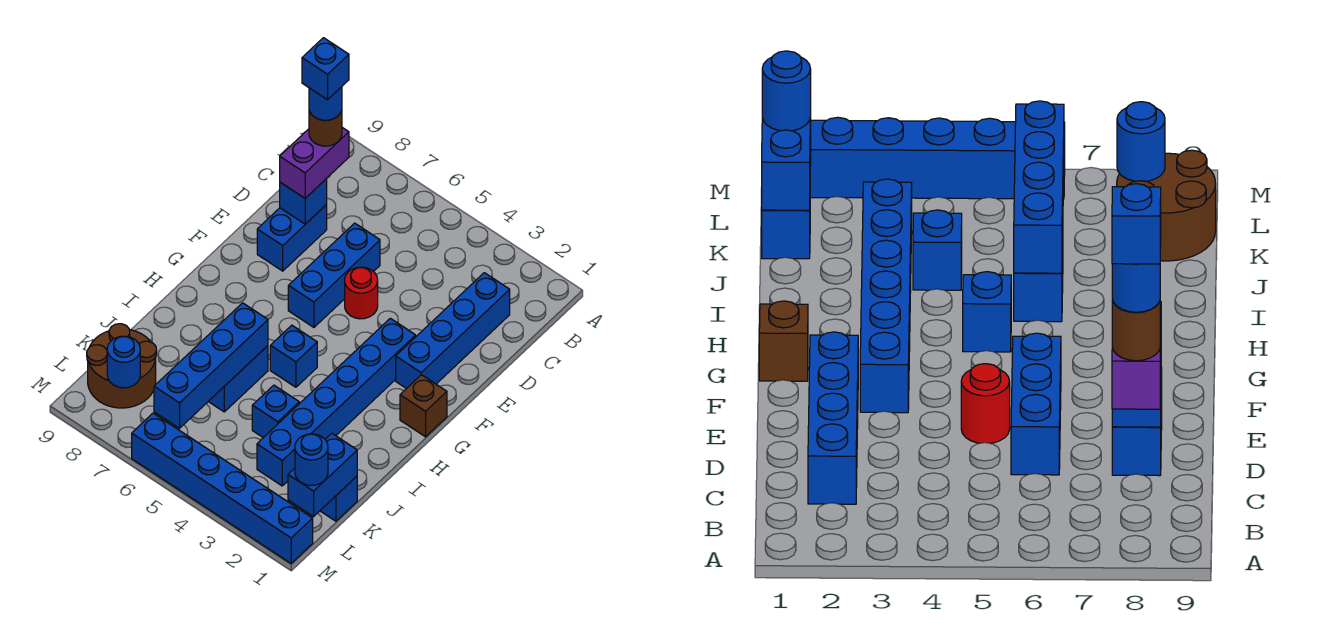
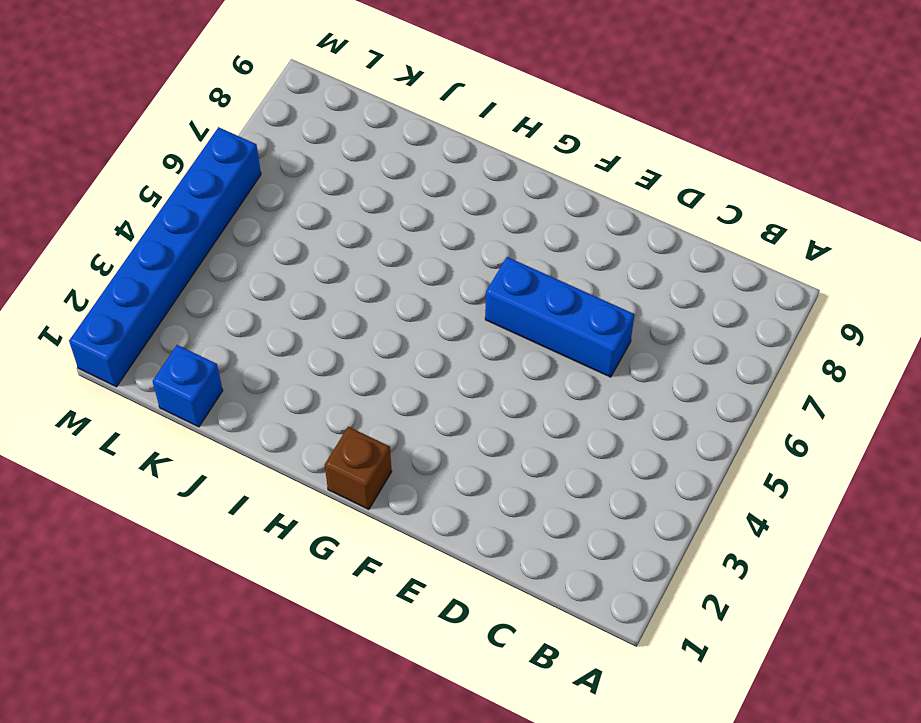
none -> blue brick C2:F2 level 1
none -> blue brick D8:E8 level 1
none -> red round brick E5 level 1

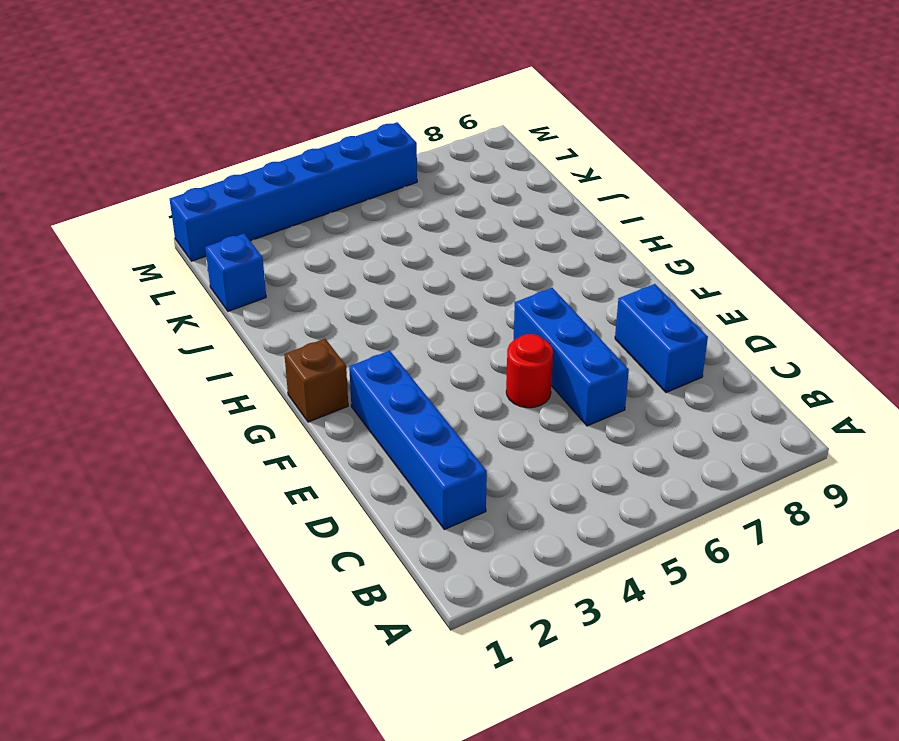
none -> blue brick F3:K3 level 1
none -> blue brick H5 level 1
none -> blue brick I6:J6 level 1

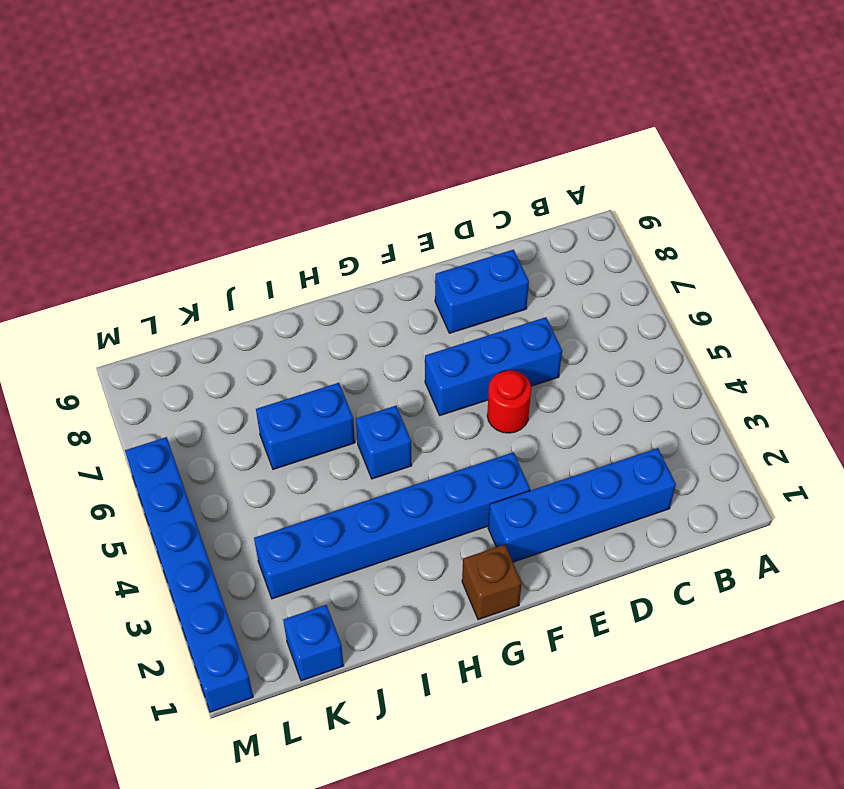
none -> blue brick J4 level 1
none -> brown round brick K8:L9 level 1
none -> blue brick D8 level 2

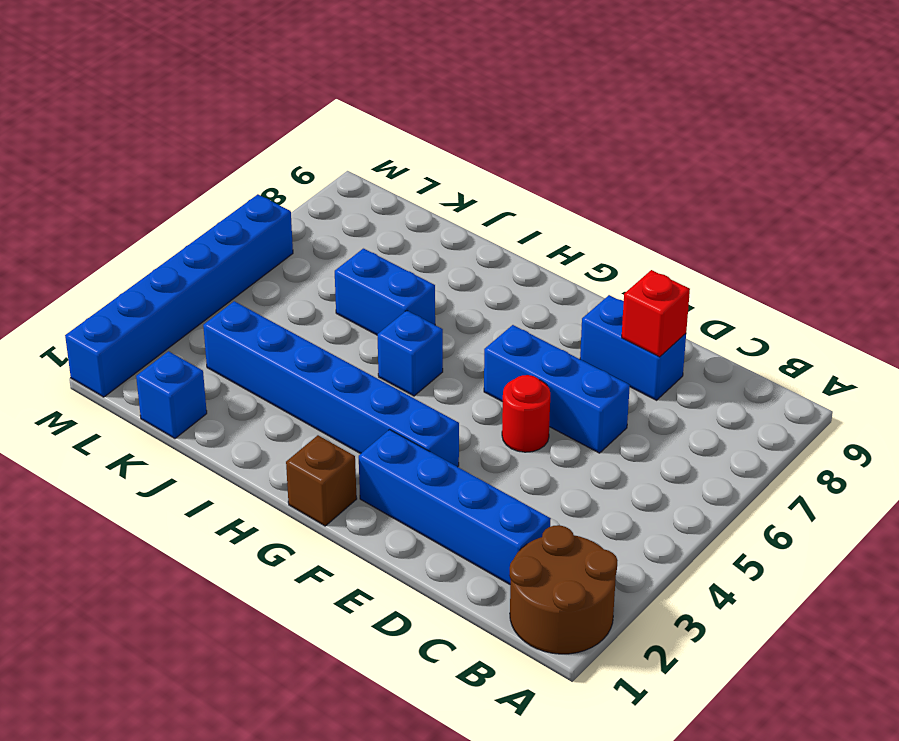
brown round brick A1:B2 level 1 -> brown round brick K8:L9 level 1
red brick D8 level 2 -> blue brick D8 level 2
none -> blue brick J4 level 1
none -> blue brick I6:L6 level 2
none -> blue brick K1:L1 level 2

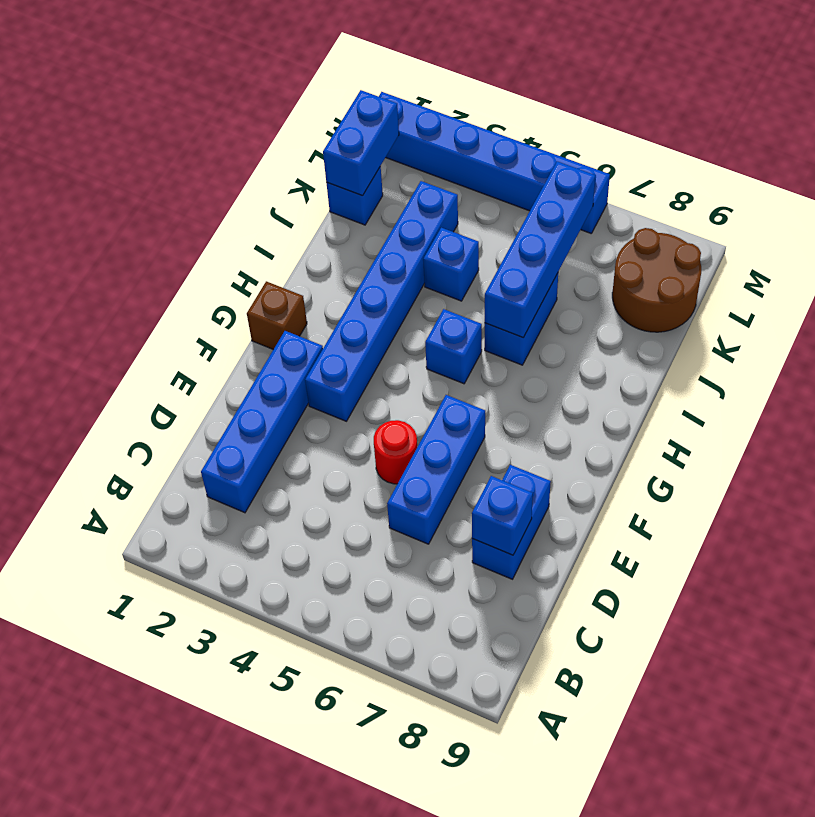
none -> blue round brick L8 level 2
none -> purple brick C8:D8 level 3
none -> blue round brick L1 level 3

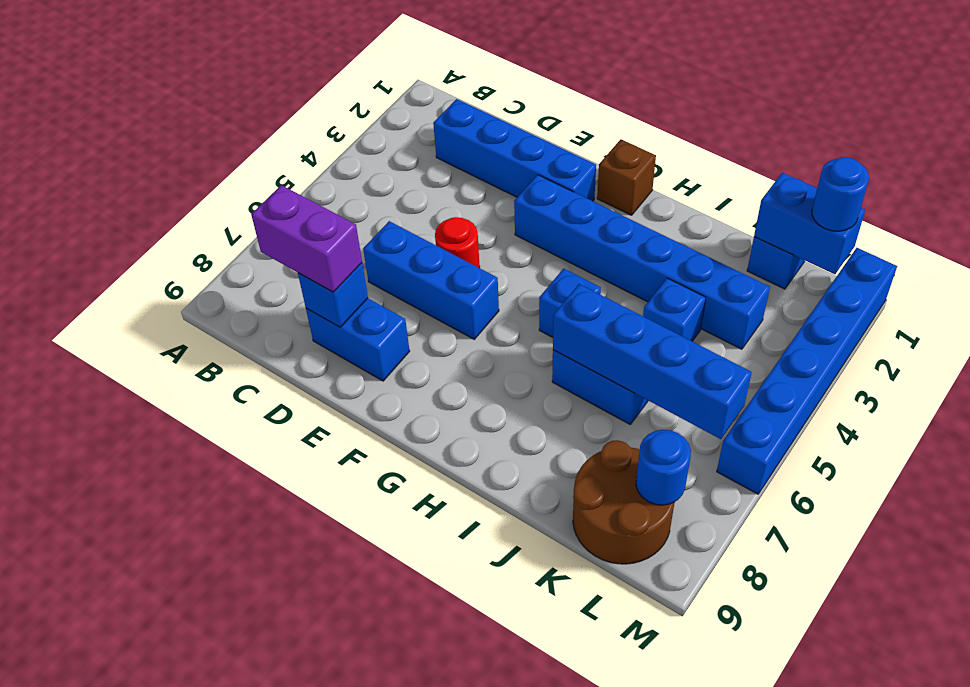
none -> brown round brick C8 level 4
none -> blue round brick C8 level 5
none -> blue brick C8 level 6

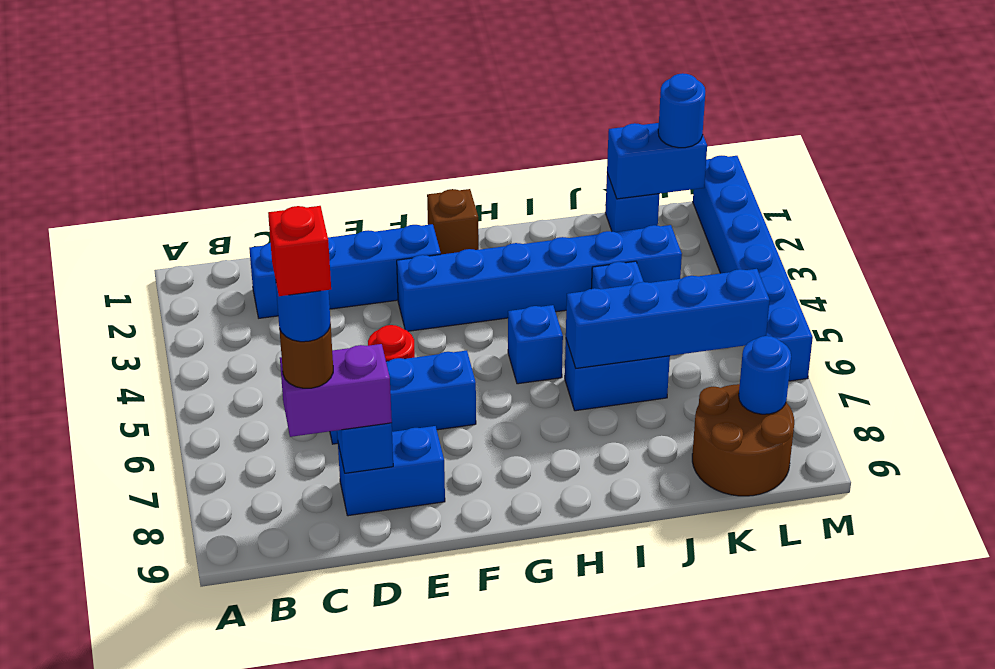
red brick C8 level 6 -> blue brick C8 level 6

